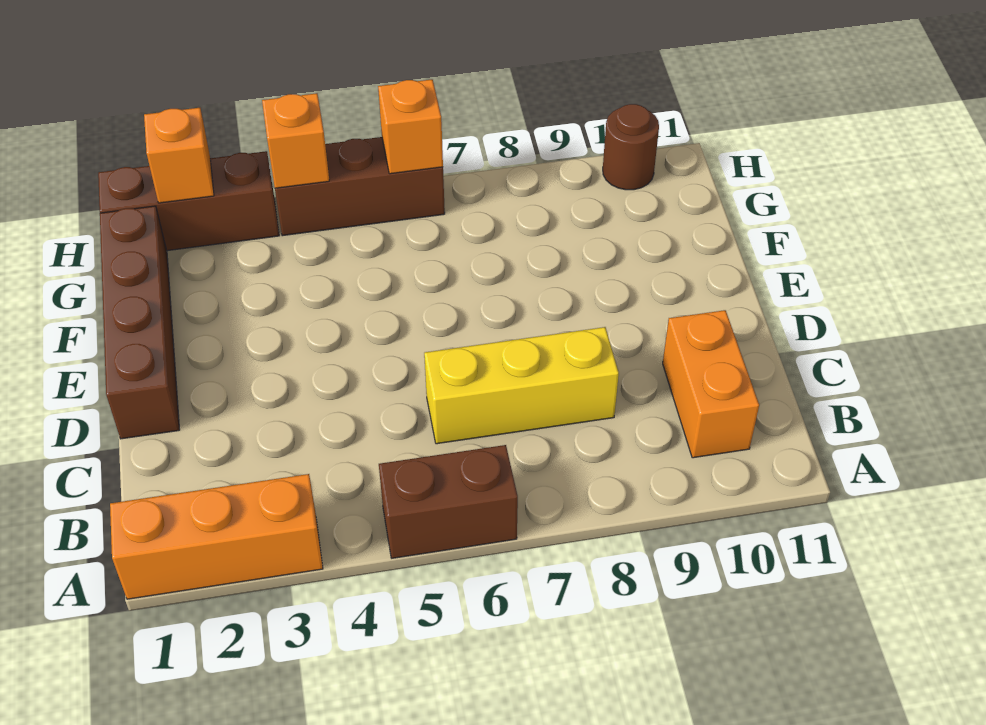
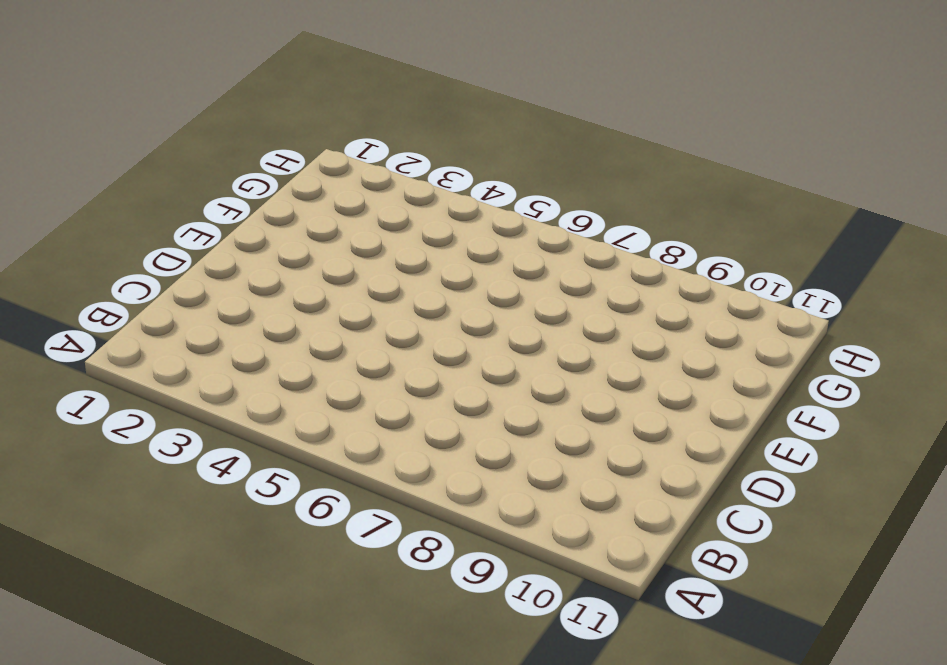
none -> orange brick A1:A3 level 1
none -> brown brick A5:A6 level 1

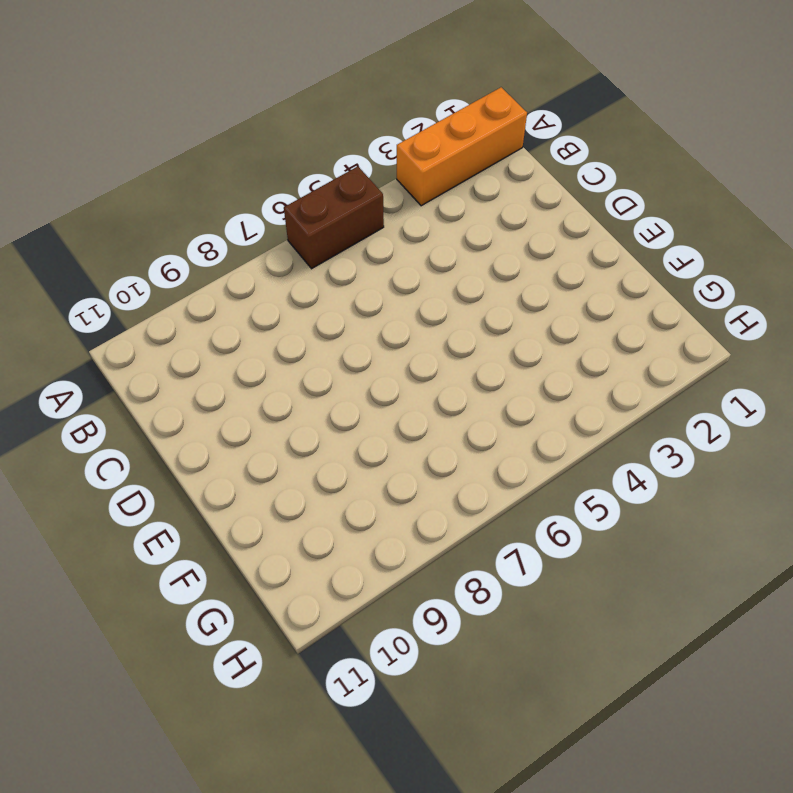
none -> orange brick B10:C10 level 1
none -> yellow brick C6:C8 level 1

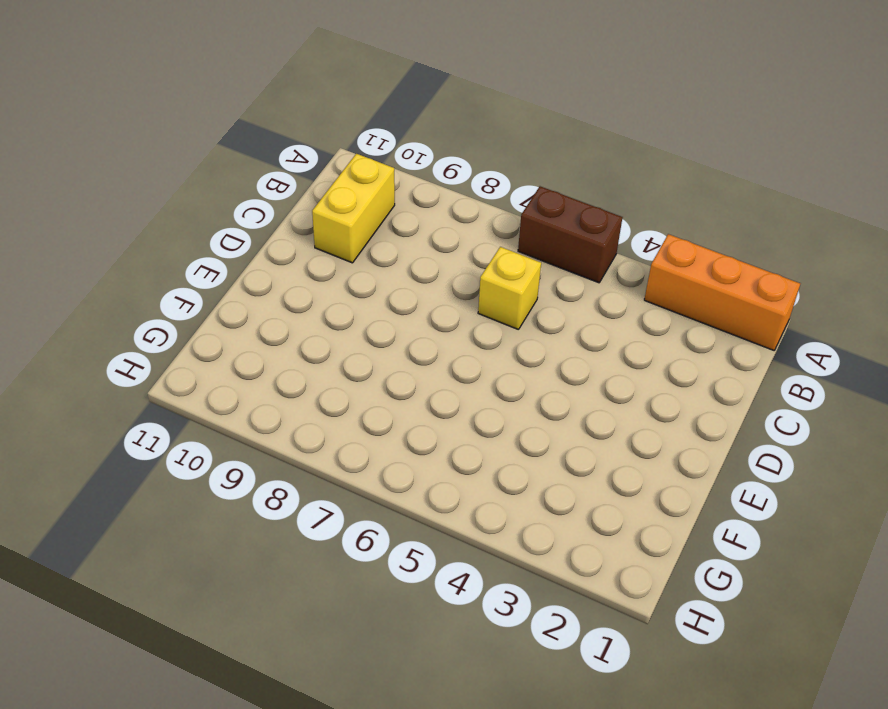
yellow brick B10:C10 level 1 -> orange brick B10:C10 level 1
yellow brick C6 level 1 -> yellow brick C6:C8 level 1
none -> brown brick D1:G1 level 1
none -> brown brick H1:H3 level 1

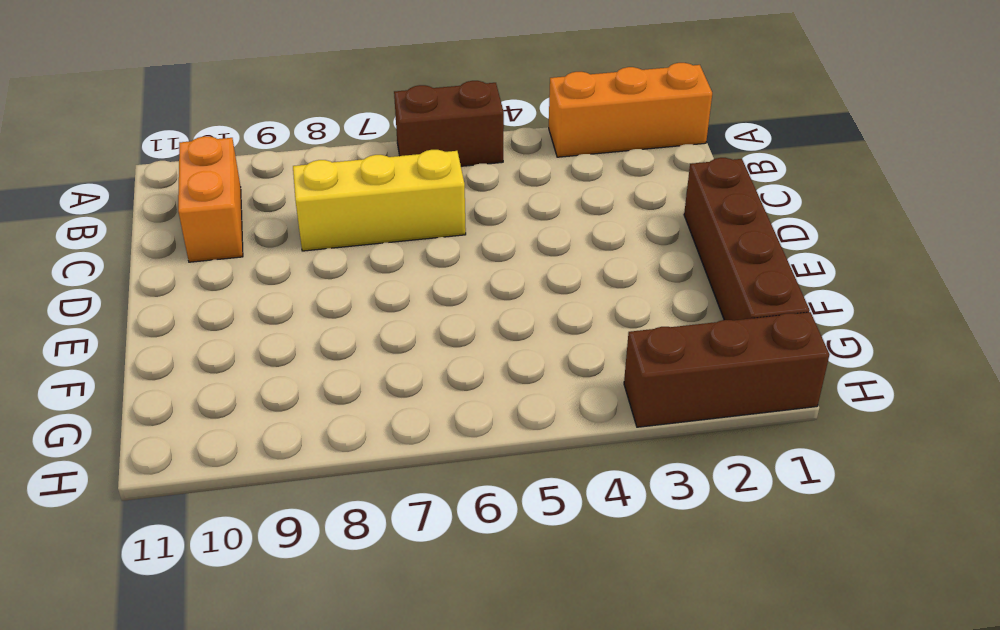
none -> brown brick H4:H6 level 1
none -> brown round brick H10 level 1

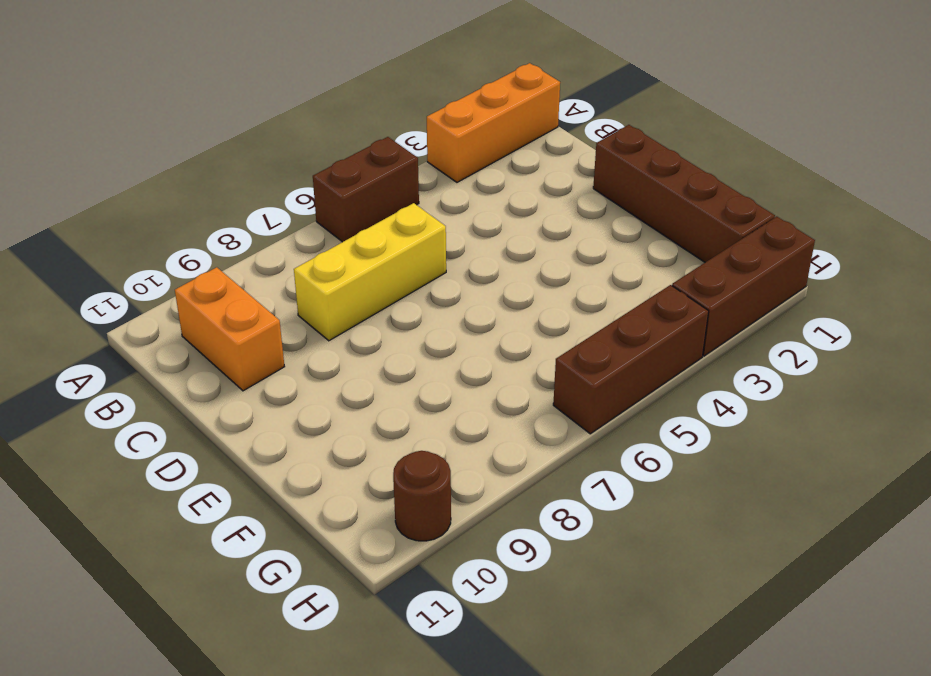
none -> orange brick H2 level 2
none -> orange brick H4 level 2

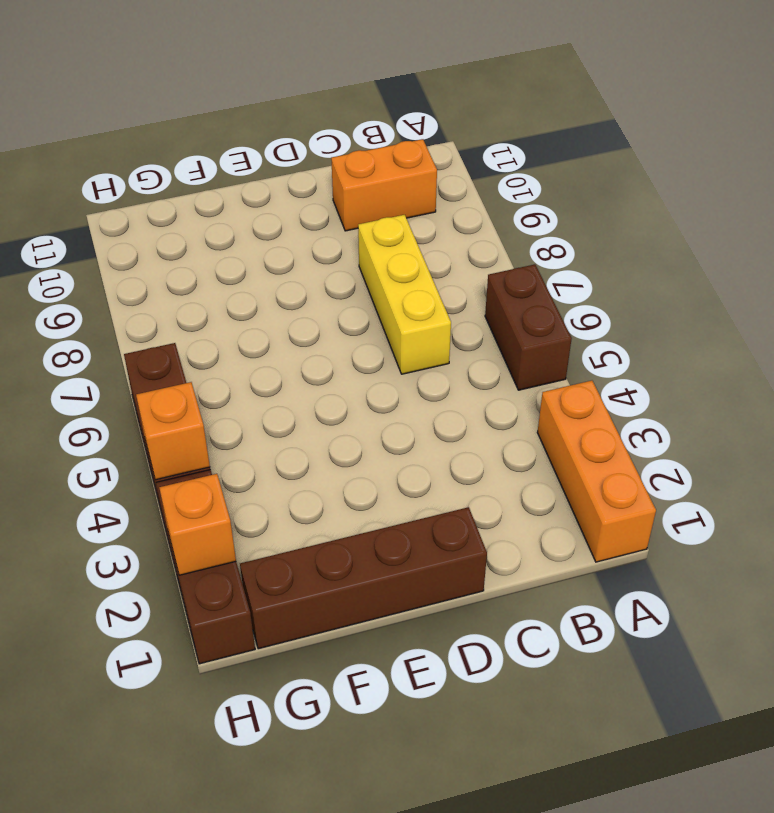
none -> brown round brick H10 level 1
none -> orange brick H6 level 2

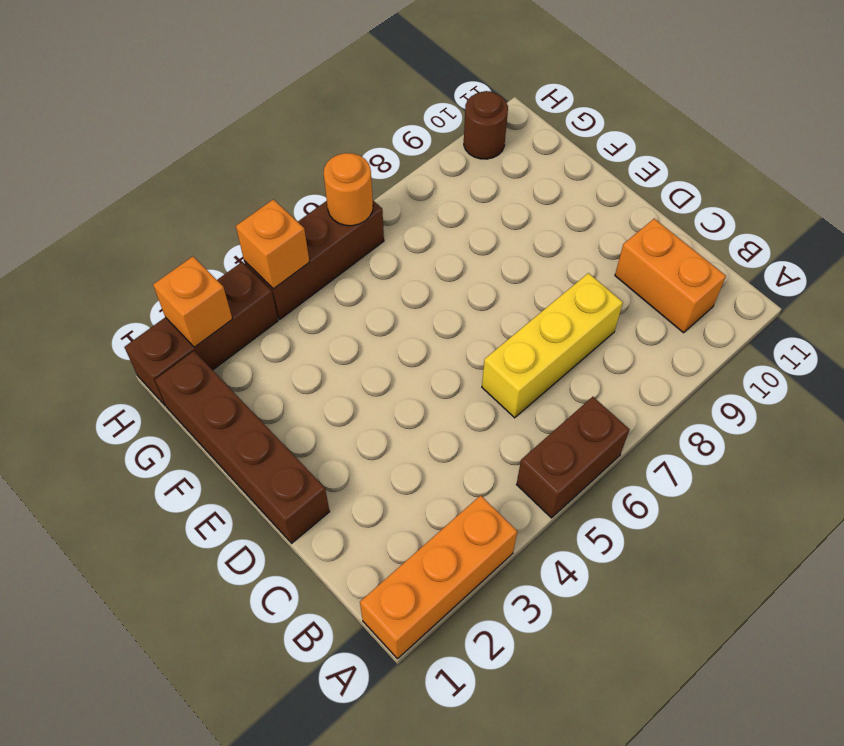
orange round brick H6 level 2 -> orange brick H6 level 2

